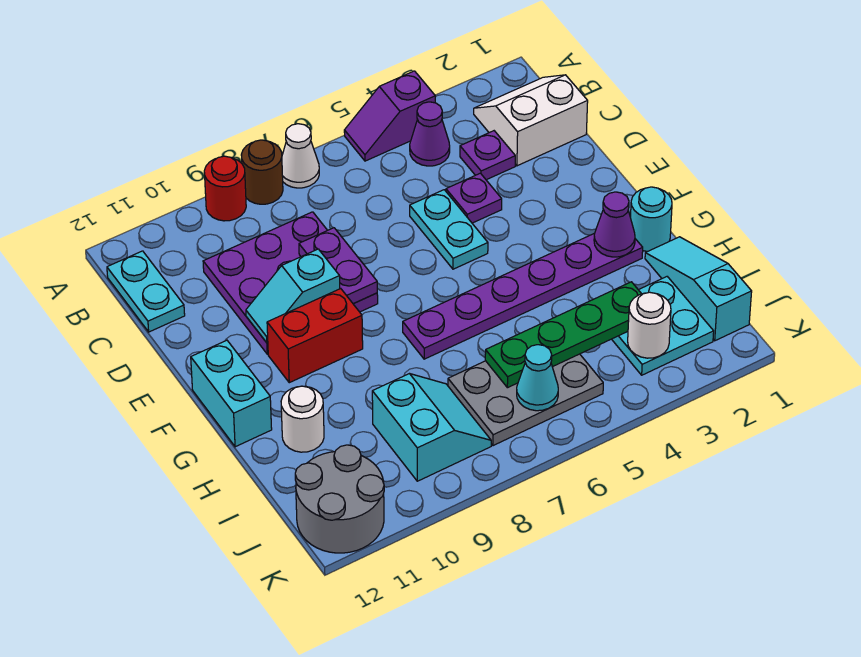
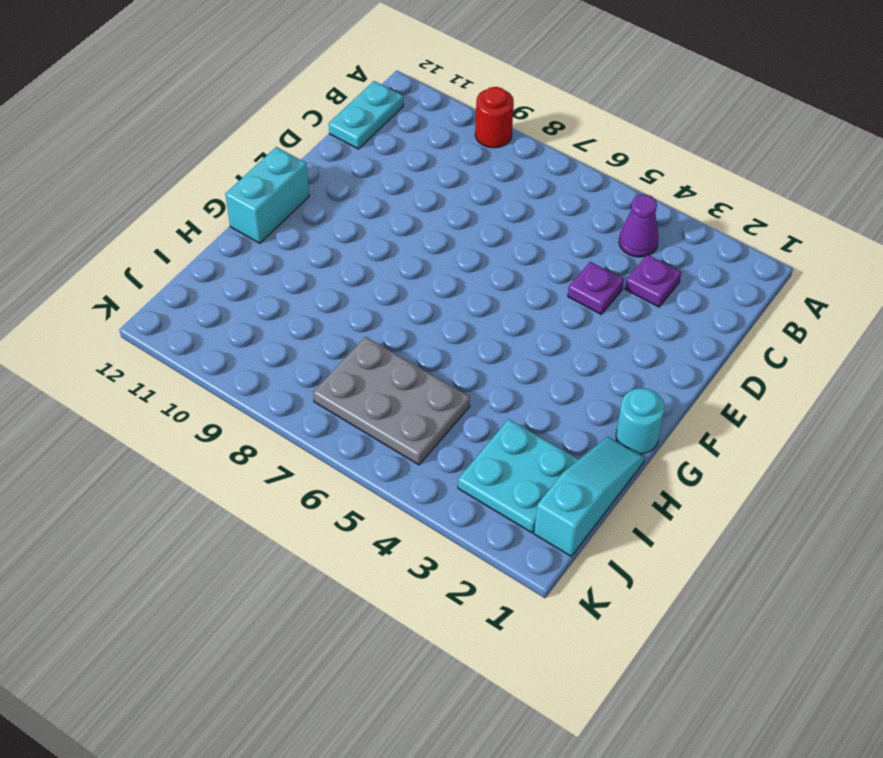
none -> purple slope A4:A5 level 1 top 4
none -> white cone A7 level 1
none -> brown round brick A8 level 1

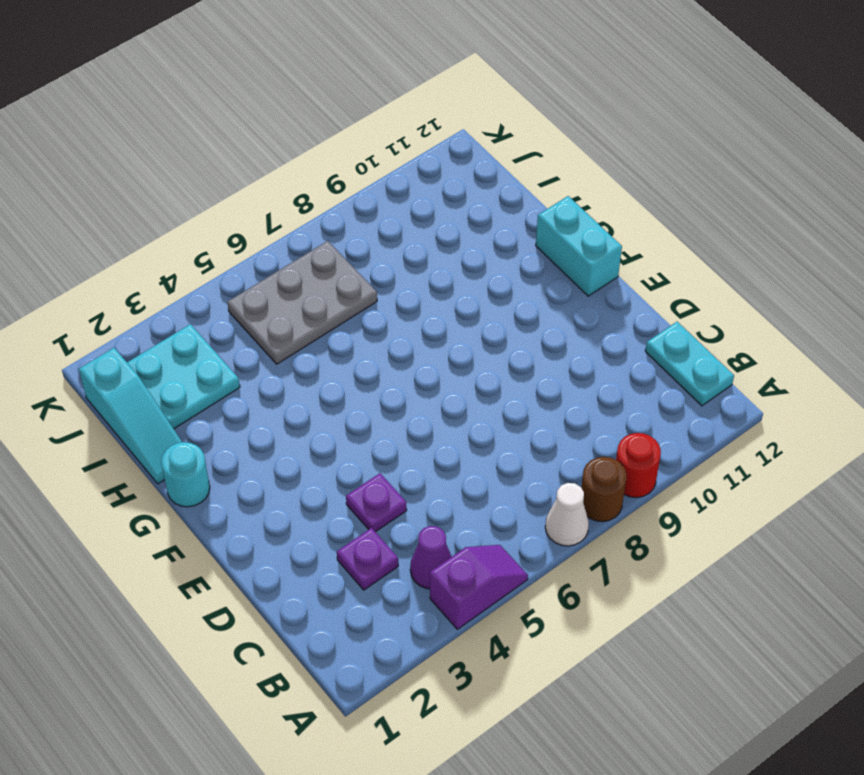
none -> white slope B1:C2 level 1 top C
none -> purple plate C8:E10 level 1
none -> cyan plate D5:E5 level 1

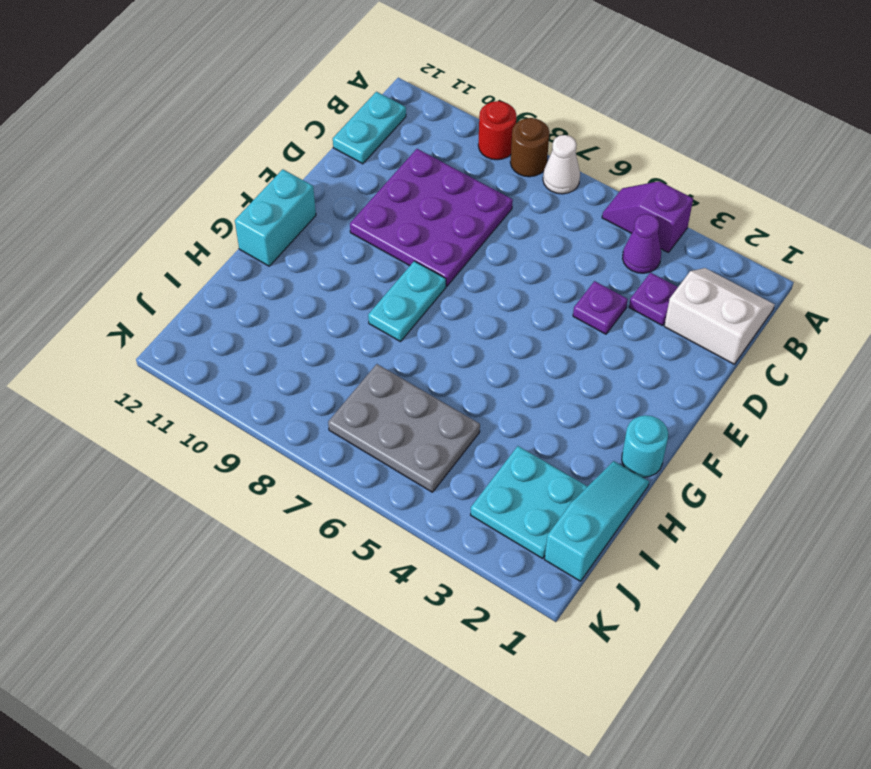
cyan plate F8:G8 level 1 -> cyan plate D5:E5 level 1
none -> red brick F9:F10 level 1
none -> purple plate G2:G7 level 1
none -> white round brick H11 level 1

